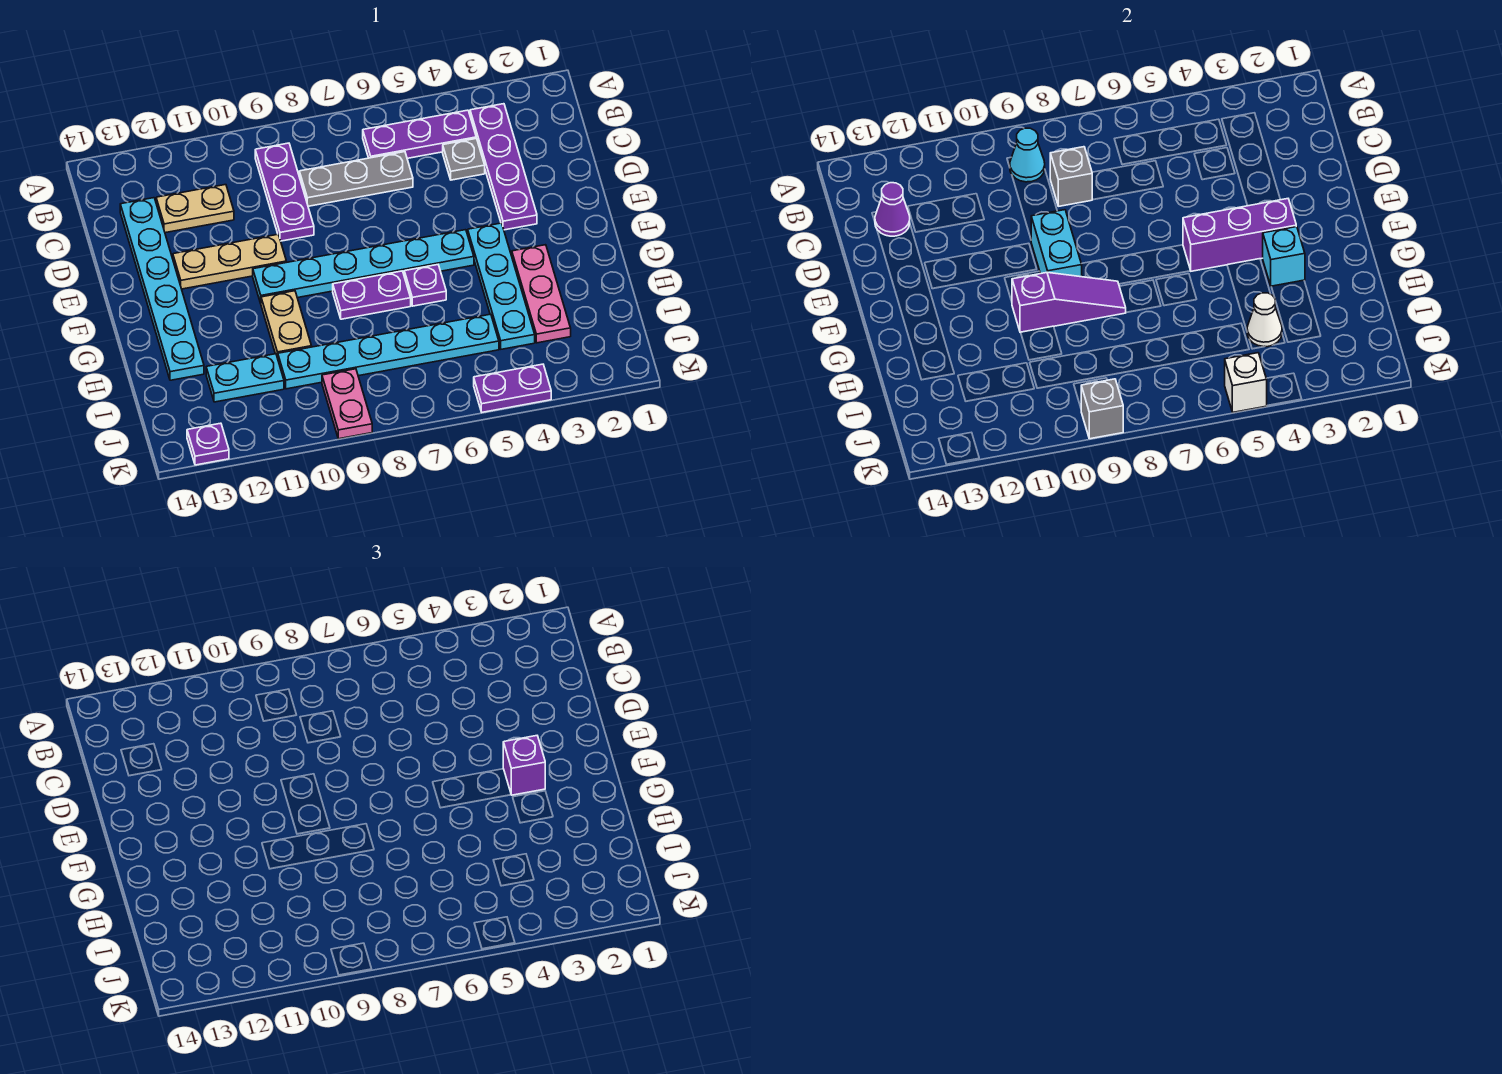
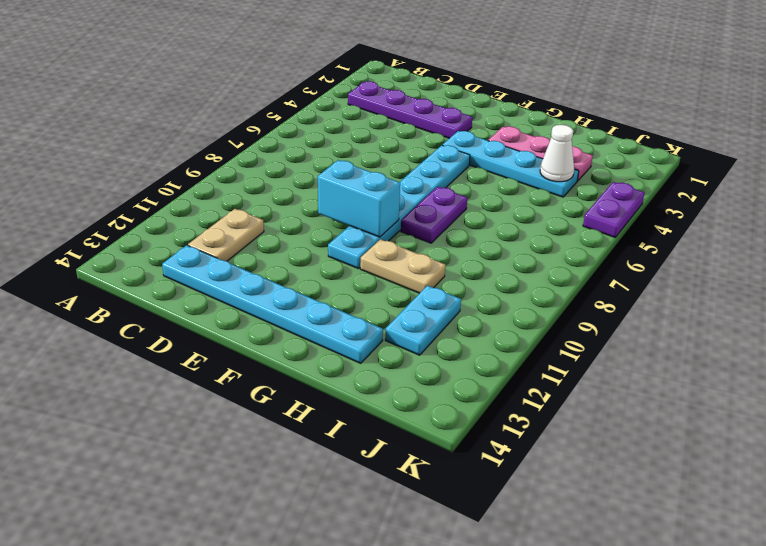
none -> purple plate B4:B6 level 1
none -> purple plate B9:D9 level 1
none -> grey plate C4 level 1
none -> grey plate C6:C8 level 1

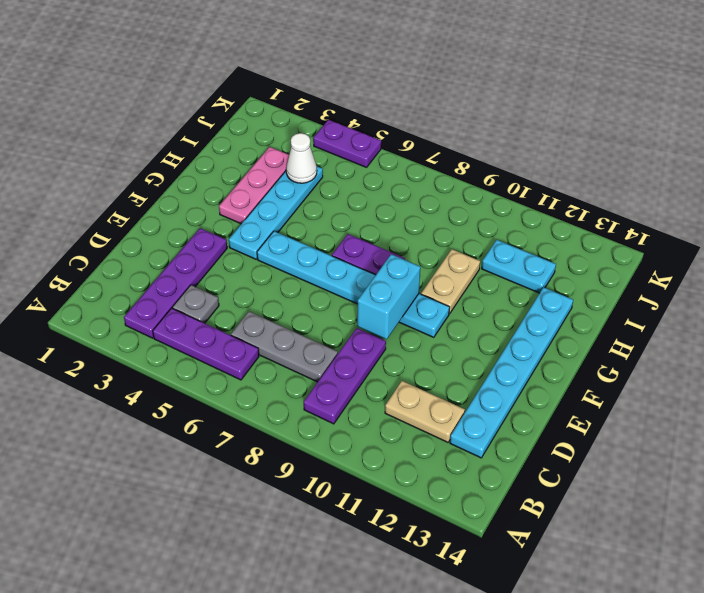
none -> tan plate E10:E12 level 1
none -> purple plate G6 level 1
none -> cyan plate I5:I10 level 1
none -> pink plate J9:K9 level 1

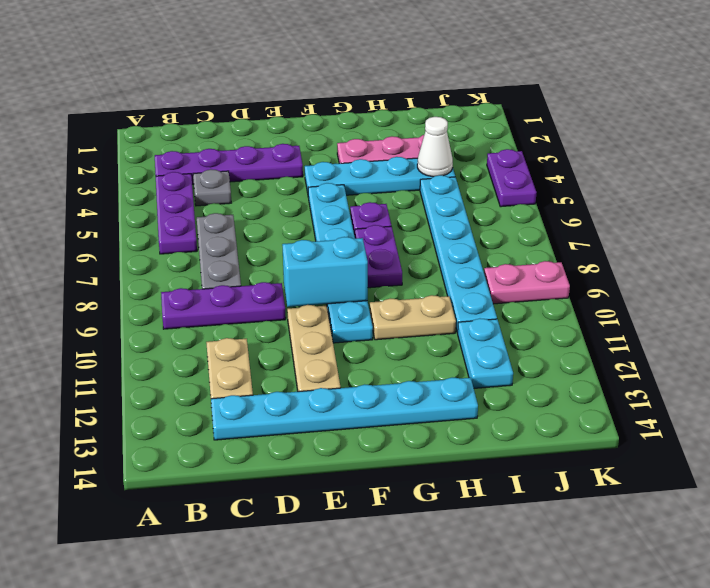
none -> purple plate K13 level 1
none -> cyan cone B9 level 2
none -> grey brick C8 level 2
none -> purple cone C13 level 2

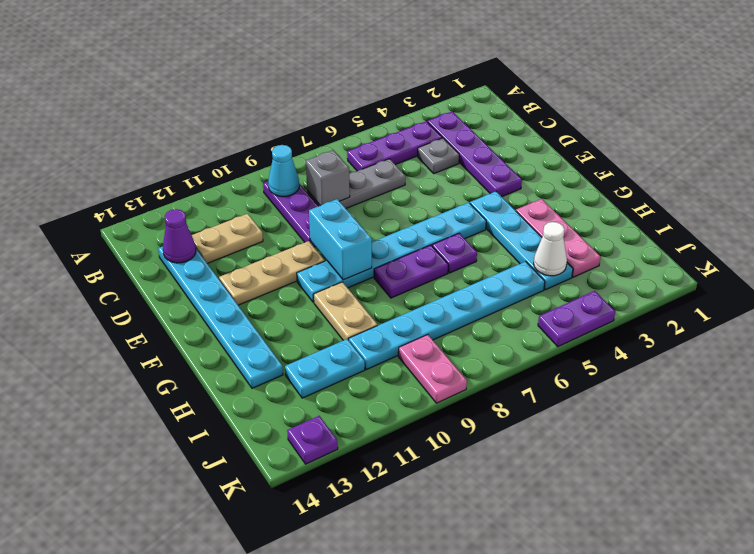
none -> purple brick F3:F5 level 2
none -> cyan brick G3 level 2
none -> purple slope G8:G10 level 2 top 10
none -> white brick K5 level 2

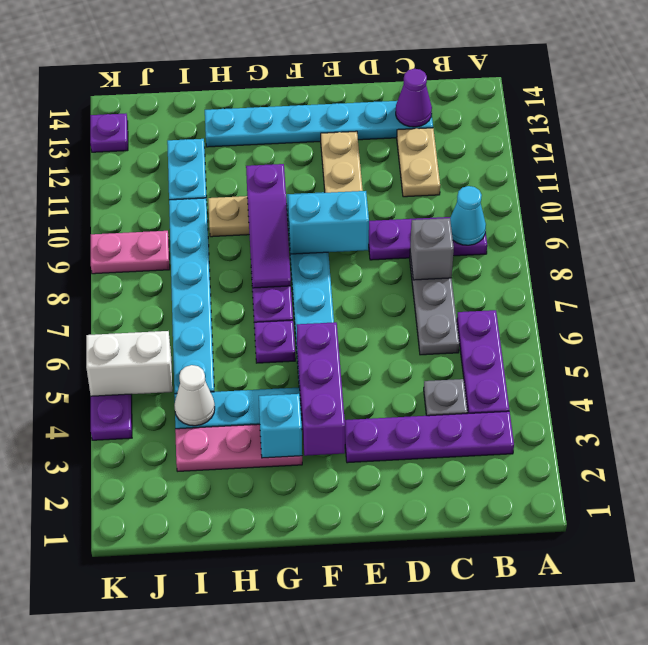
white brick J5:K5 level 2 -> white brick K5 level 2
none -> grey brick K9 level 2
none -> purple brick F3 level 3

